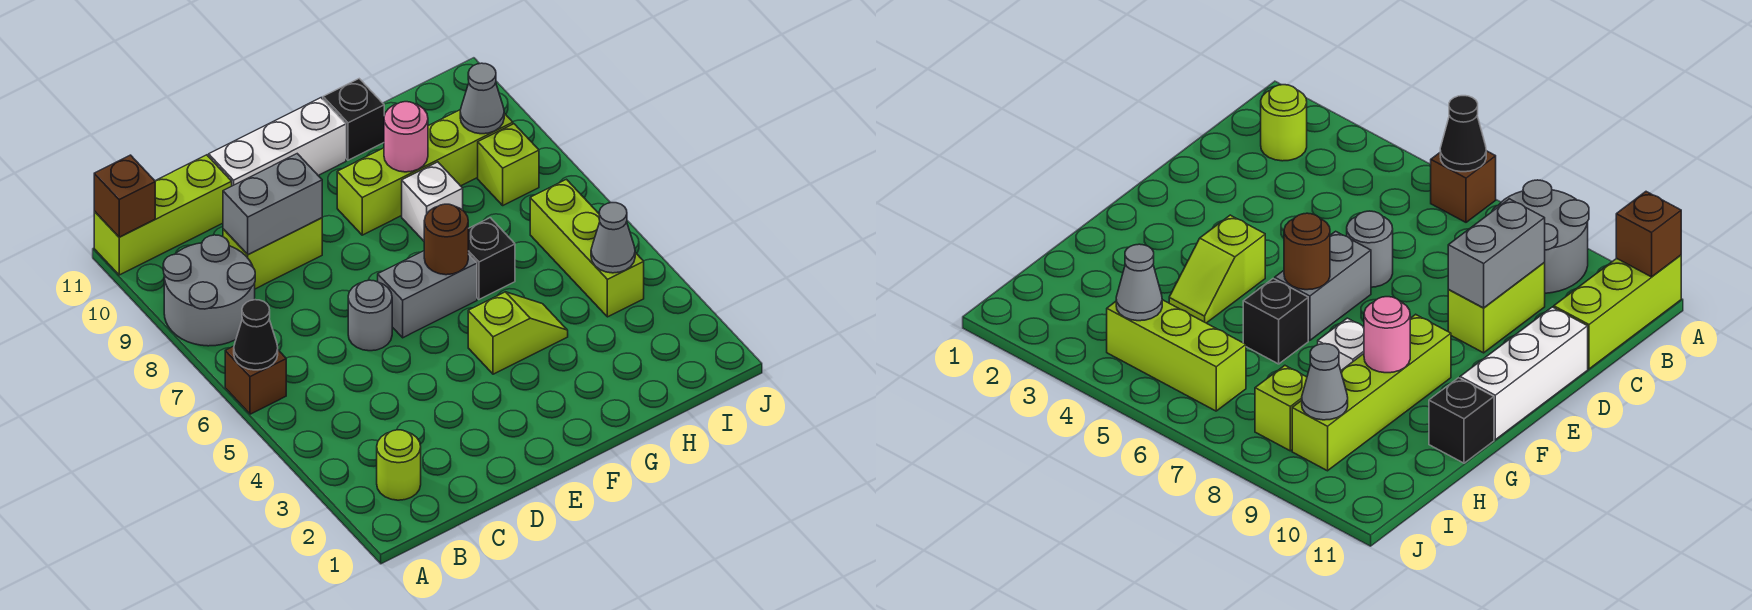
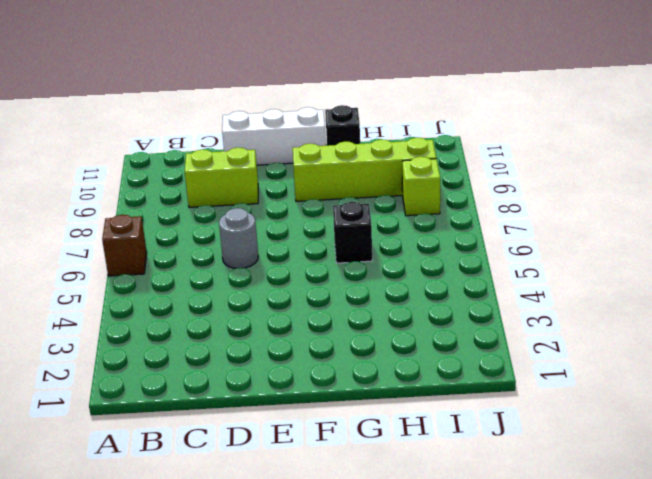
none -> grey round brick A8:B9 level 1
none -> lime brick A11:C11 level 1
none -> lime round brick B2 level 1

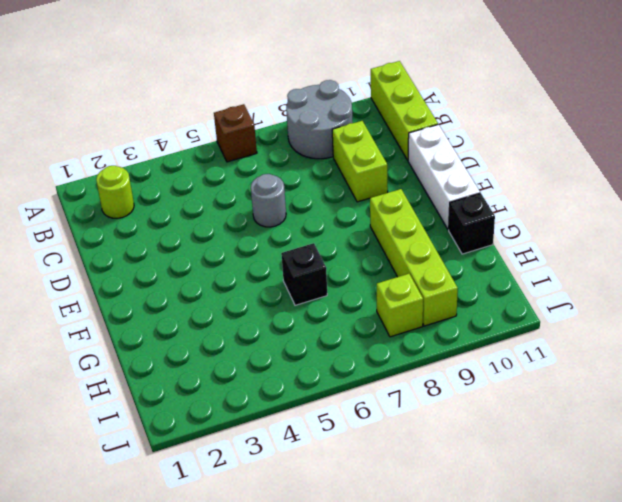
none -> grey brick E6:F6 level 1
none -> lime slope F4:G4 level 1 top F
none -> white brick G8 level 1

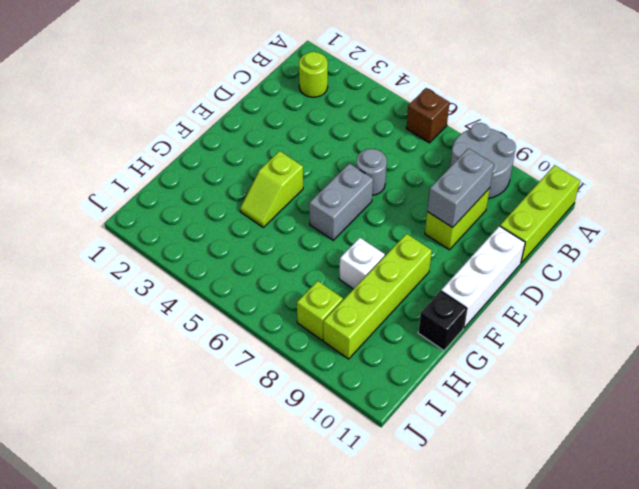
none -> black brick G6 level 1
none -> lime brick I4:I6 level 1
none -> black cone A6 level 2

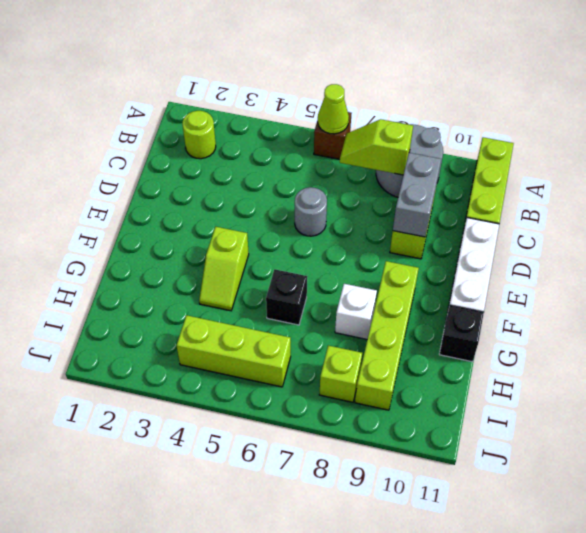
lime cone A6 level 2 -> black cone A6 level 2
lime slope B7:B8 level 2 top 8 -> none
none -> grey brick E6:F6 level 1
none -> brown brick A11 level 2
none -> brown round brick F6 level 2

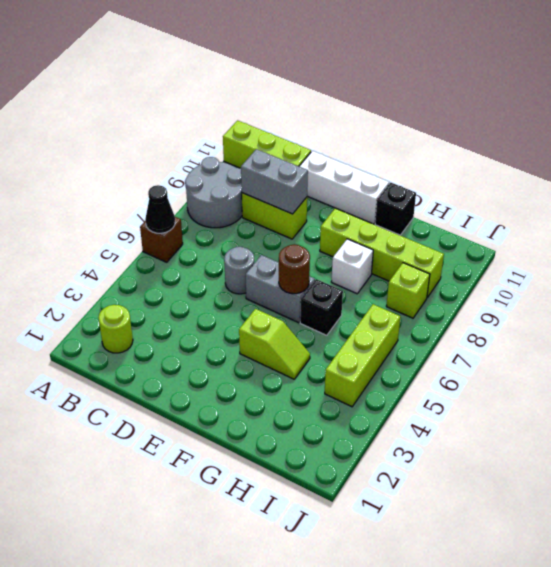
none -> brown brick A11 level 2
none -> pink round brick G9 level 2
none -> grey cone I4 level 2

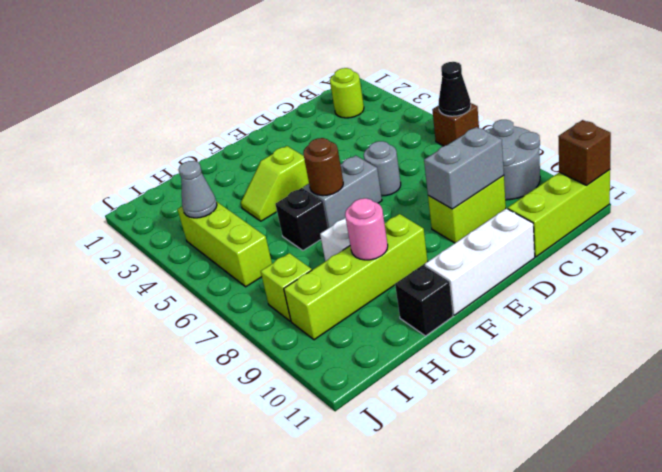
none -> grey cone I9 level 2

